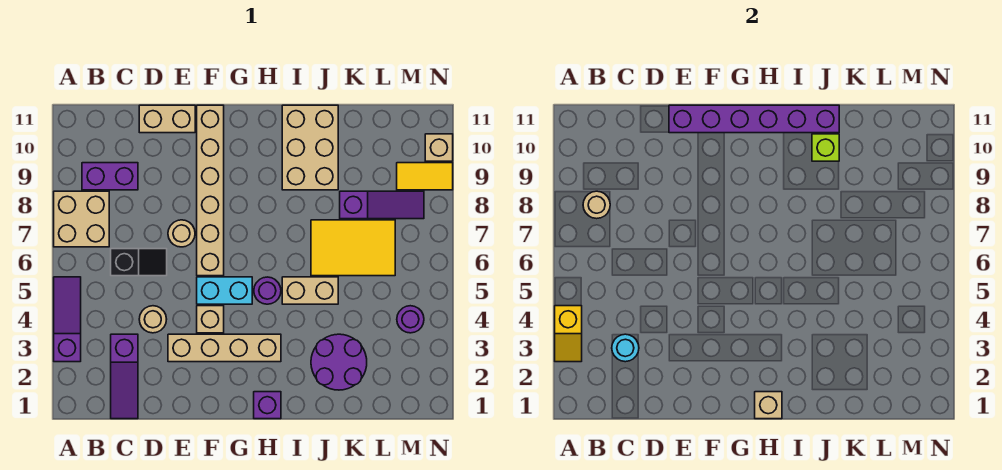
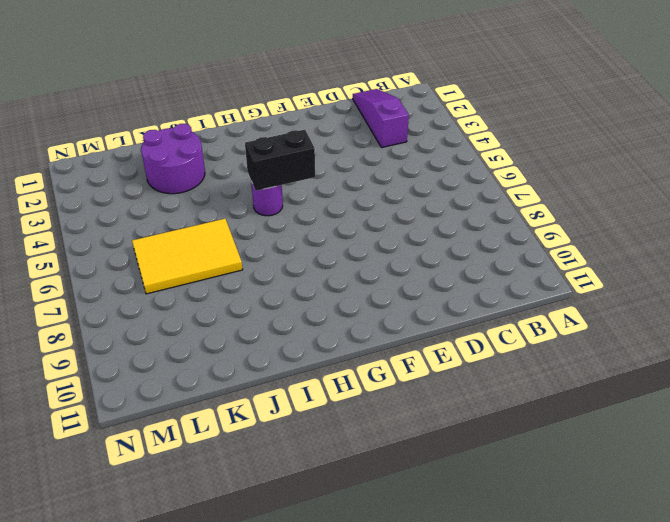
black brick G5:H5 level 2 -> none
none -> purple slope A3:A5 level 1 top 3
none -> tan brick A7:B8 level 1
none -> purple brick B9:C9 level 1

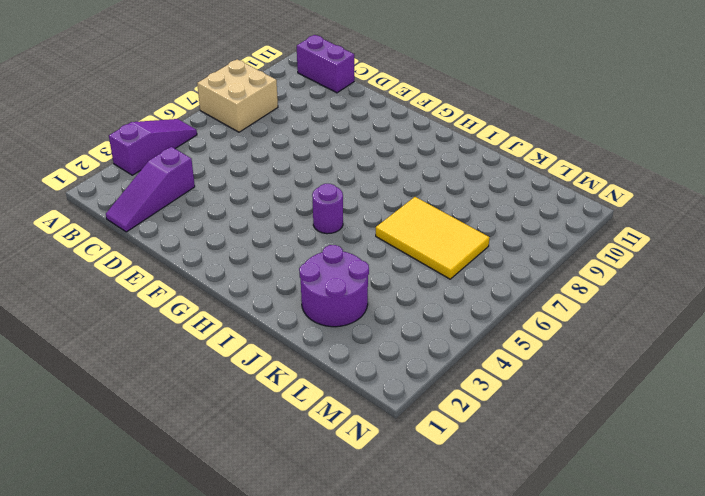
purple brick B11:C11 level 1 -> purple brick B9:C9 level 1
none -> black slope C6:D6 level 1 top C
none -> tan round brick D4 level 1
none -> tan brick D11:E11 level 1

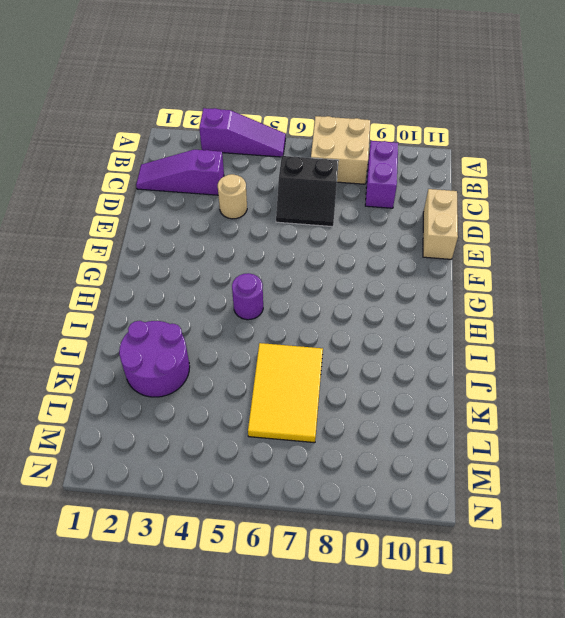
black slope C6:D7 level 1 top C -> black slope C6:D6 level 1 top C
none -> tan brick E3:H3 level 1
none -> tan round brick E7 level 1
none -> tan brick F4 level 1

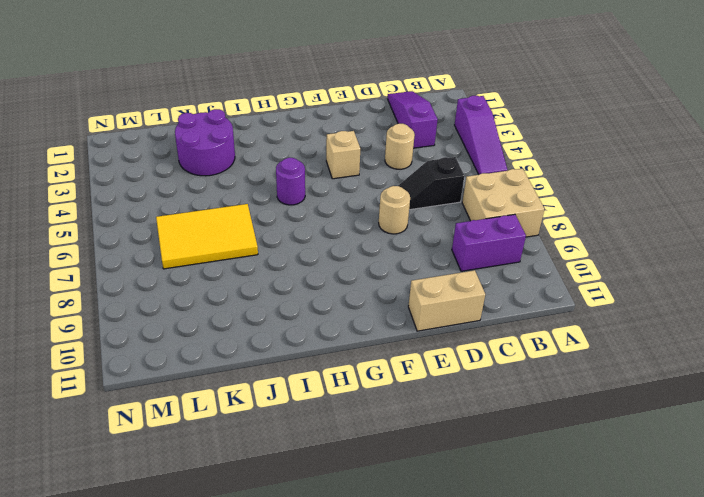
none -> tan brick E3:H3 level 1
none -> cyan brick F5:G5 level 1
none -> tan brick F6:F11 level 1

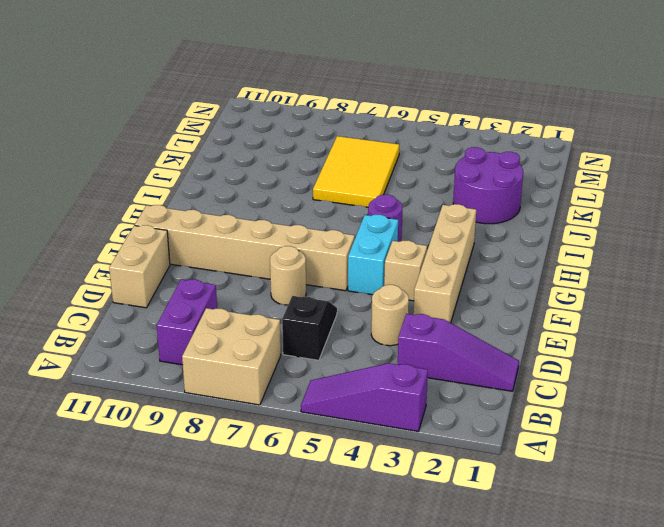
none -> purple brick H1 level 1
none -> tan brick I5:J5 level 1
none -> tan brick I9:J11 level 1

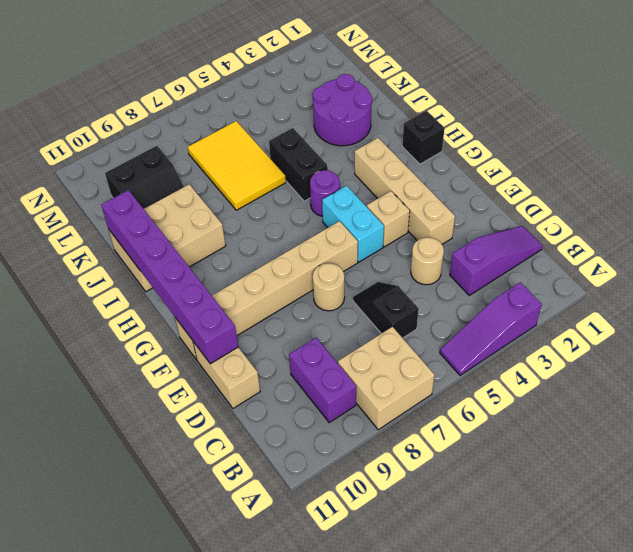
black brick H1 level 1 -> purple brick H1 level 1
black brick I5:J5 level 1 -> tan brick I5:J5 level 1
black slope K9:L10 level 1 top L -> none
none -> purple slope K8:M8 level 1 top K
none -> purple round brick M4 level 1
none -> yellow tile M9:N9 level 1

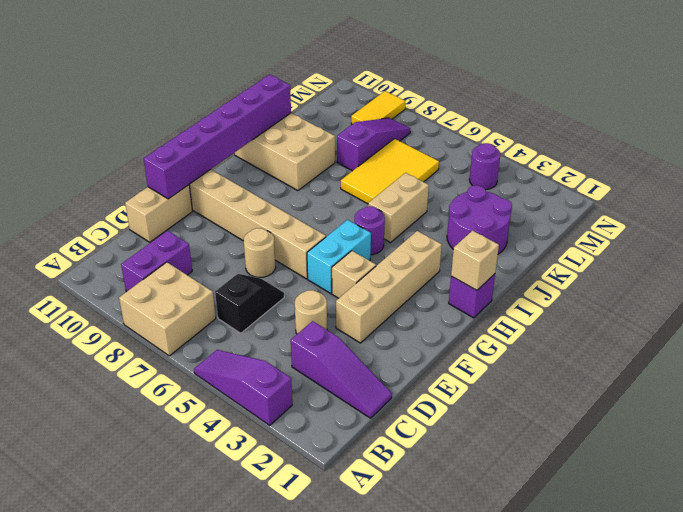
none -> tan brick N10 level 1
none -> yellow slope A3:A4 level 2 top 4
none -> tan round brick B8 level 2

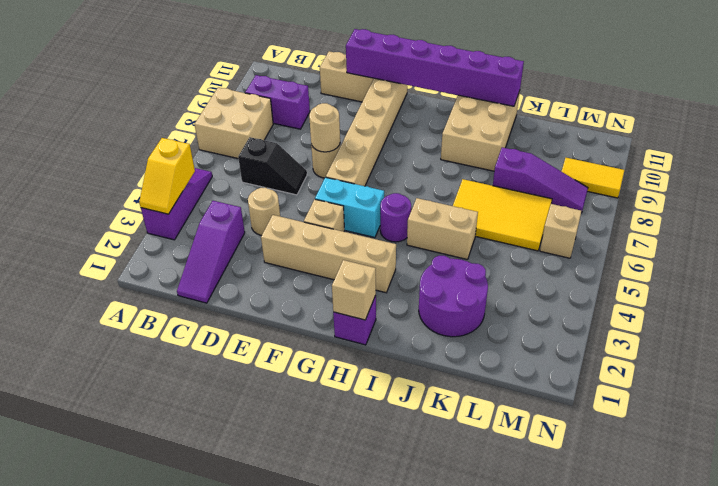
tan round brick E7 level 2 -> tan round brick B8 level 2
tan brick M6 level 1 -> tan brick N10 level 1
none -> purple round brick M4 level 1
none -> cyan round brick C3 level 2
none -> lime brick J10 level 2

